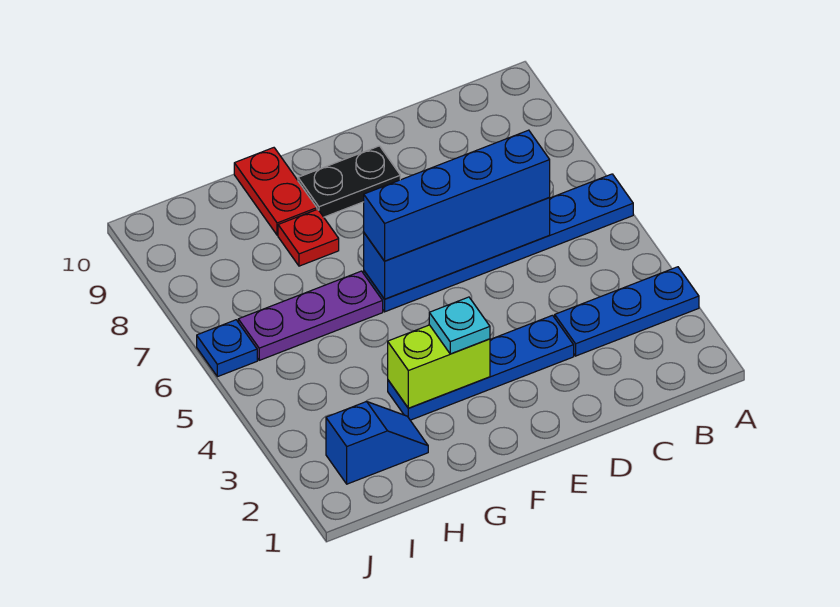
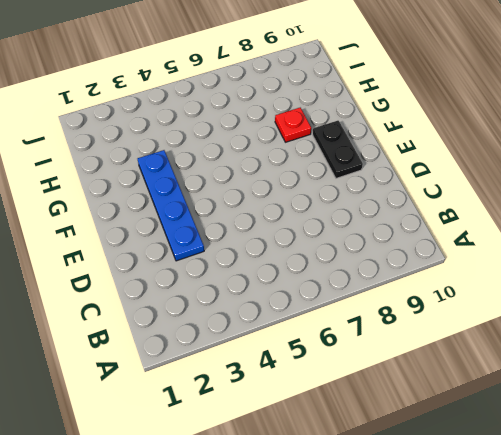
none -> blue plate A3:C3 level 1
none -> blue plate A6:F6 level 1
none -> purple plate G6:I6 level 1

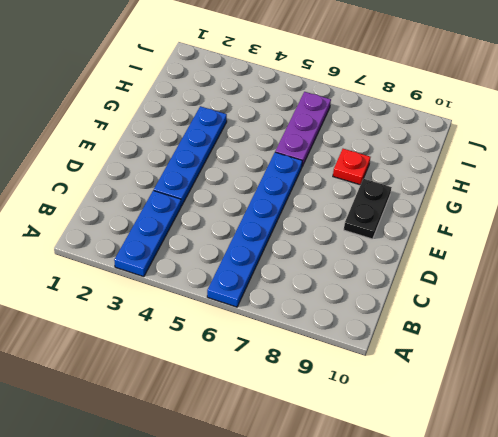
none -> red plate G9:G10 level 1
none -> blue slope H2:I2 level 1 top I
none -> blue plate J6 level 1

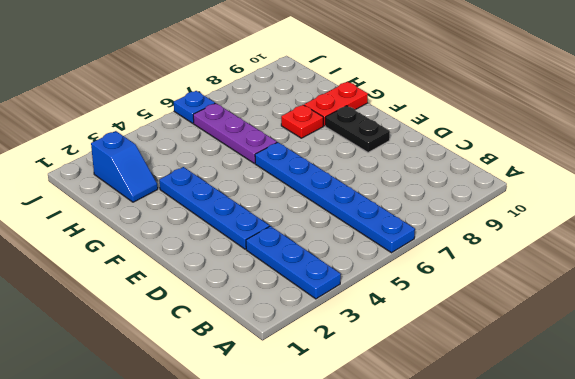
none -> blue brick C6:F6 level 2
none -> lime brick F3:G3 level 2
none -> blue brick C6:F6 level 3

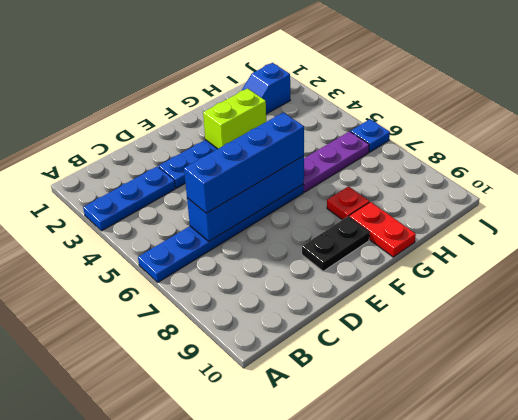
none -> cyan plate F3 level 3

